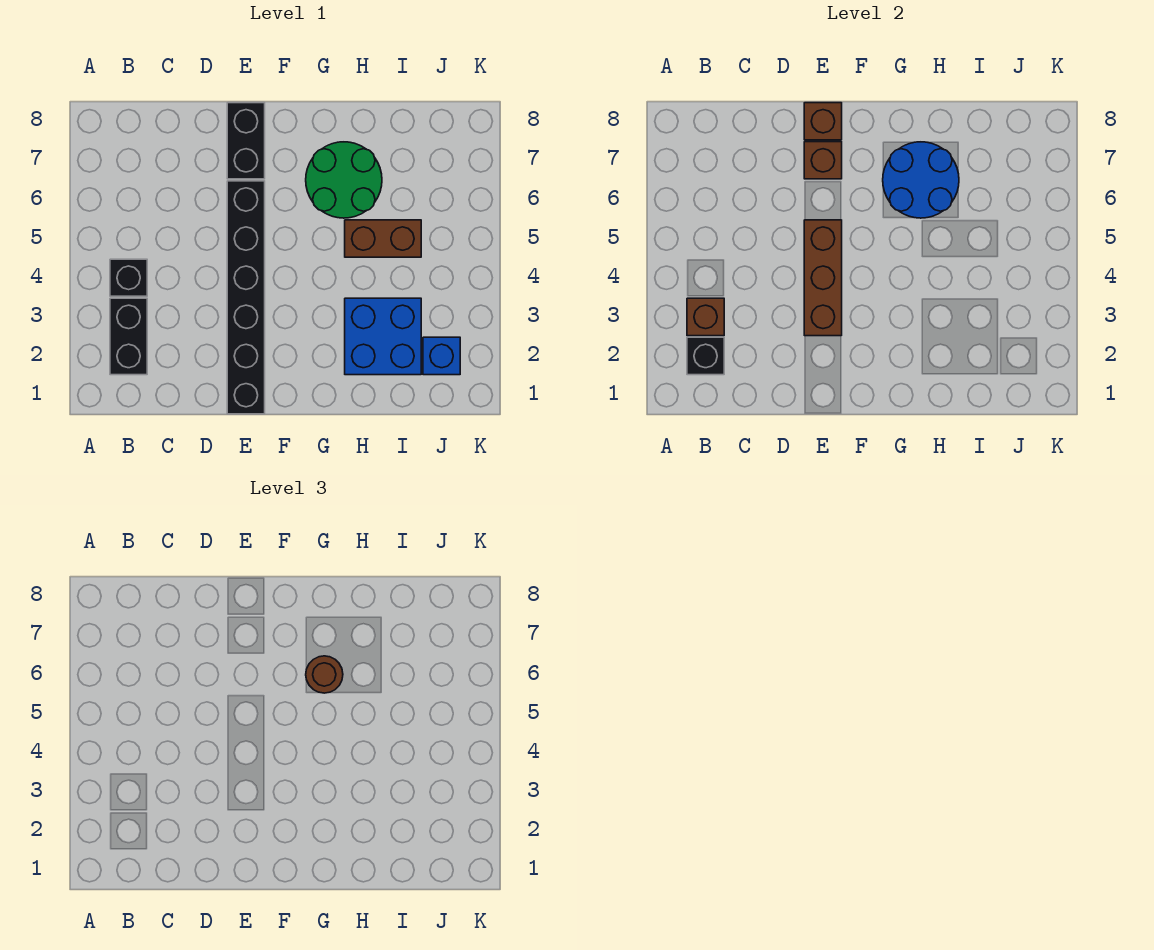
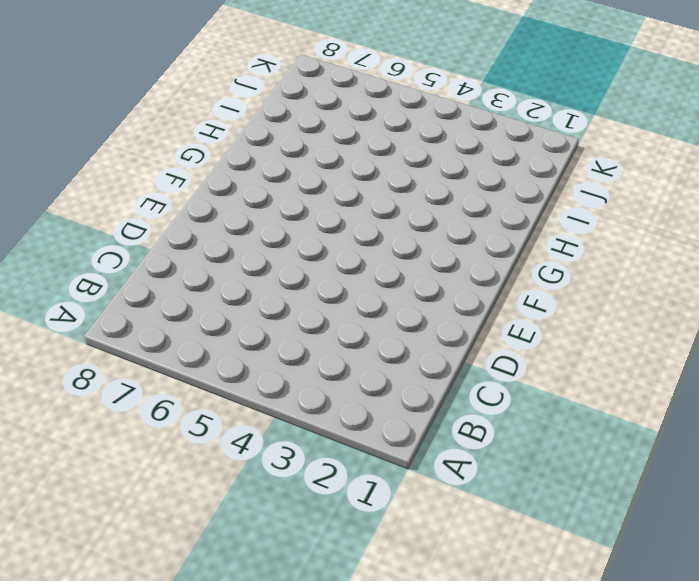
none -> black brick B2:B3 level 1
none -> black brick B4 level 1
none -> black brick E1:E6 level 1

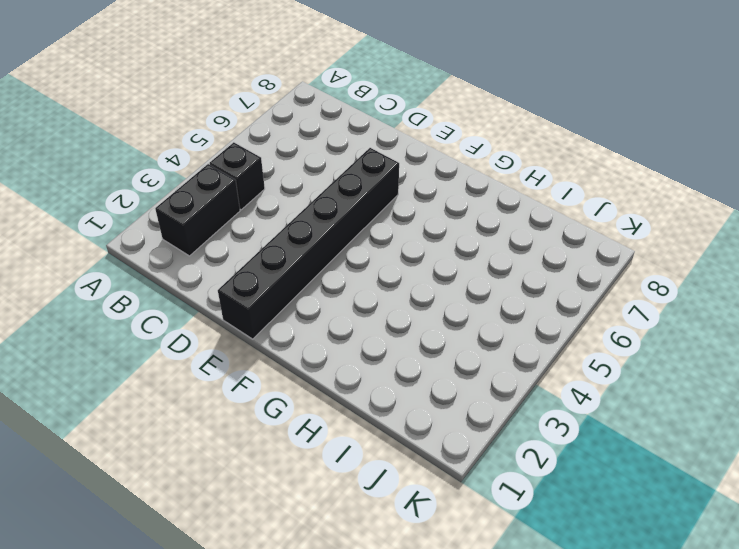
none -> black brick E7:E8 level 1
none -> green round brick G6:H7 level 1
none -> blue brick H2:I3 level 1

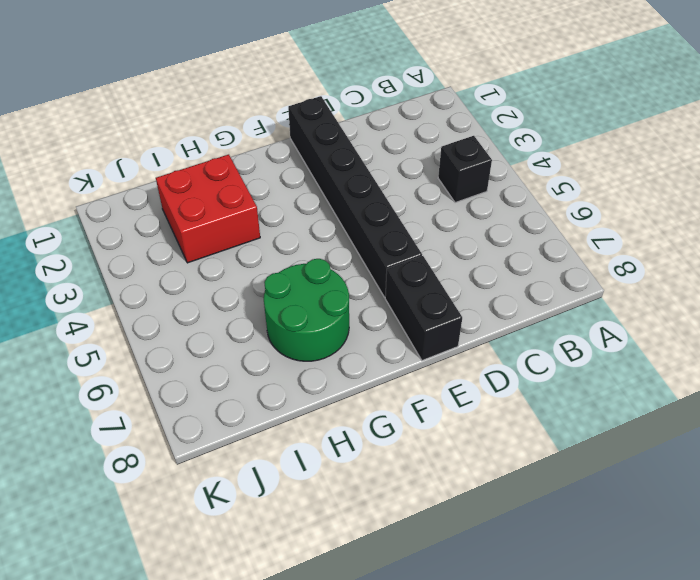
red brick H2:I3 level 1 -> blue brick H2:I3 level 1
none -> black brick B2:B3 level 1
none -> brown brick H5:I5 level 1
none -> blue brick J2 level 1

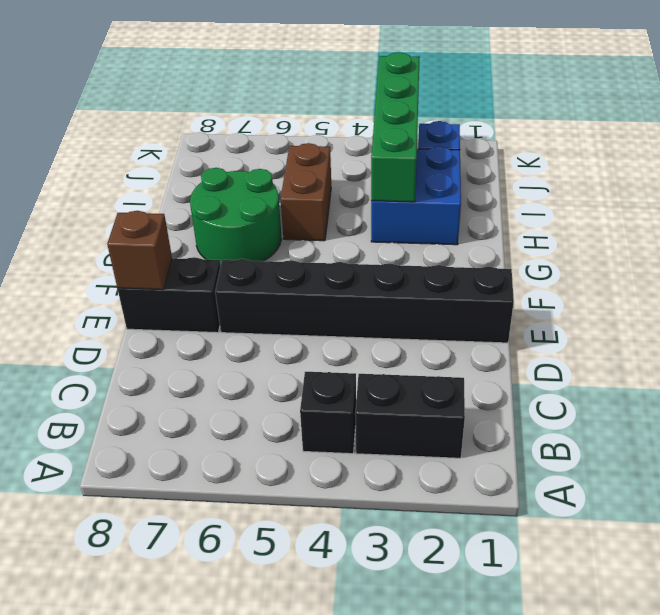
green brick H3:K3 level 2 -> none
none -> black brick B2 level 2
none -> brown brick B3 level 2
none -> brown brick E3:E5 level 2

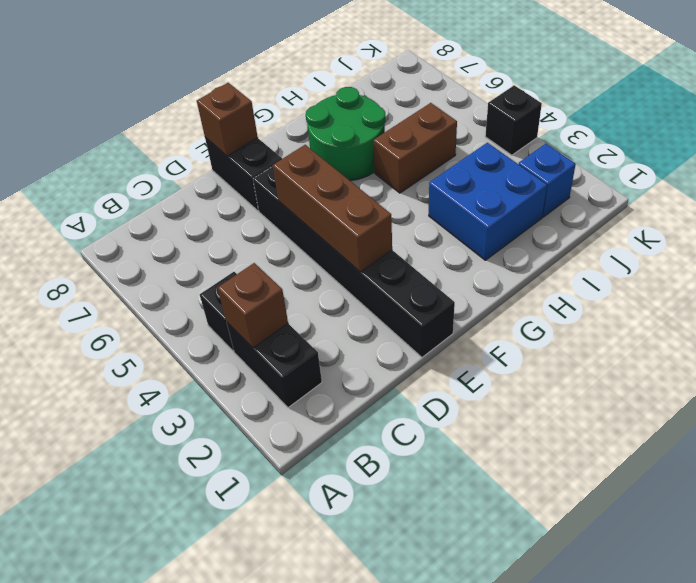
black brick K4 level 1 -> black brick B2 level 2
none -> brown brick E7 level 2
none -> blue round brick G6:H7 level 2
none -> brown round brick G6 level 3

